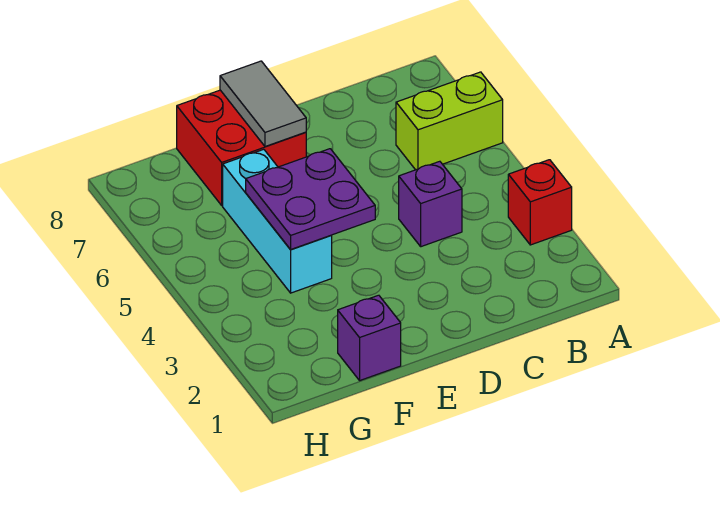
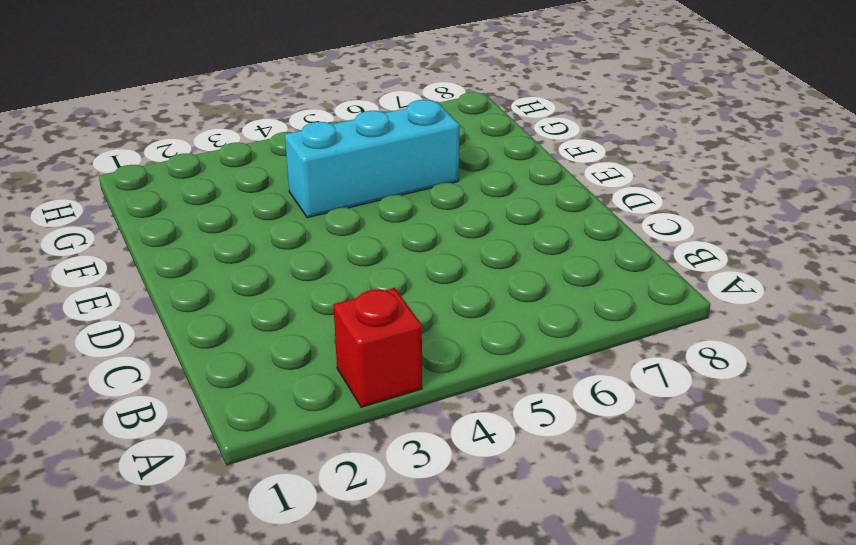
none -> lime brick A6:B6 level 1
none -> purple brick C4 level 1

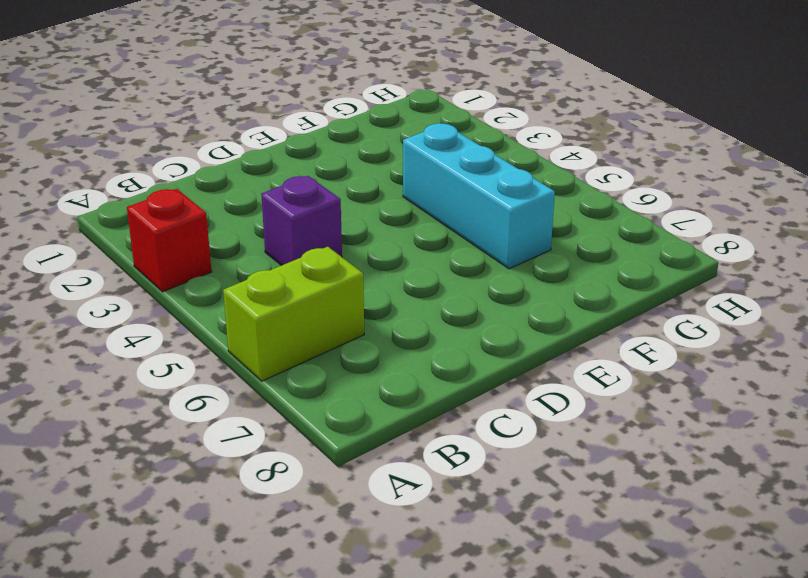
none -> red brick E7:F8 level 1
none -> purple brick F1 level 1

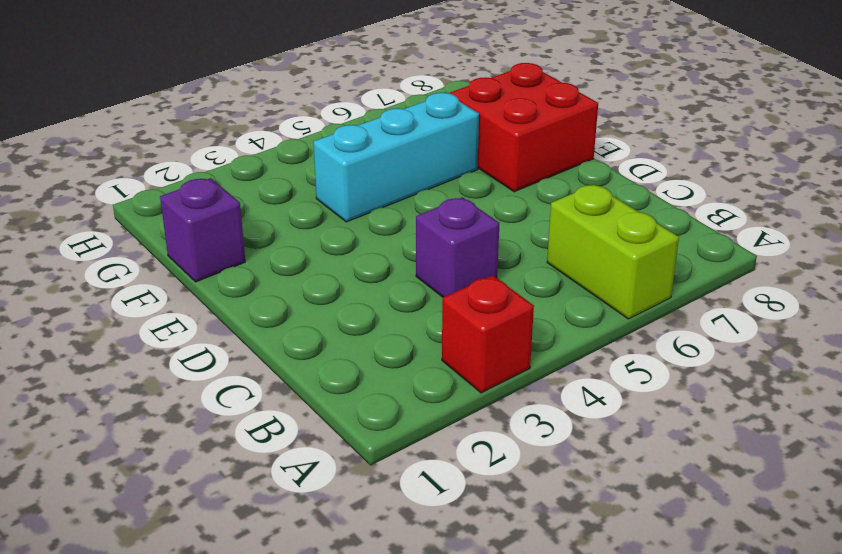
none -> purple plate E4:F5 level 2
none -> grey tile E7:E8 level 2

